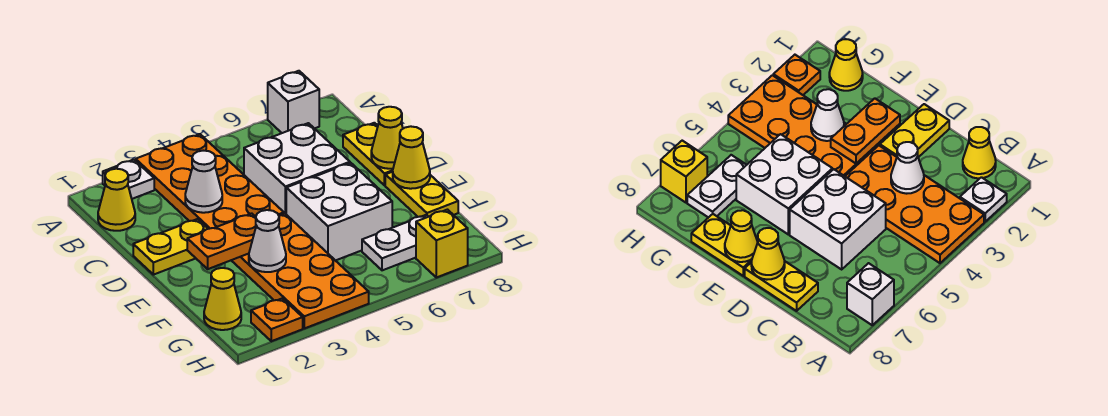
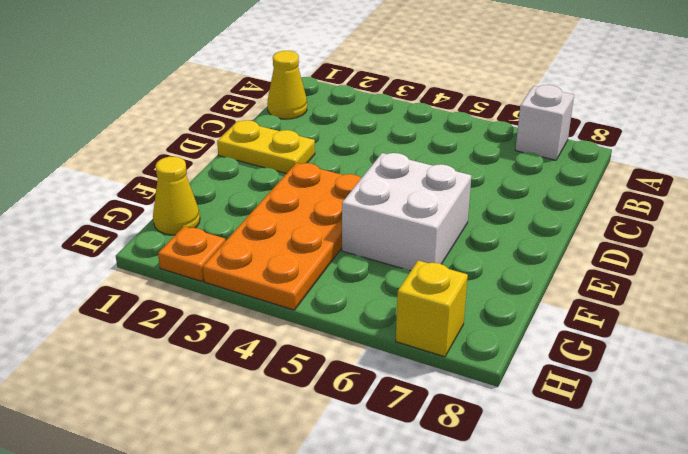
none -> white plate A2 level 1
none -> orange plate A3:D4 level 1
none -> white brick C5:D6 level 1

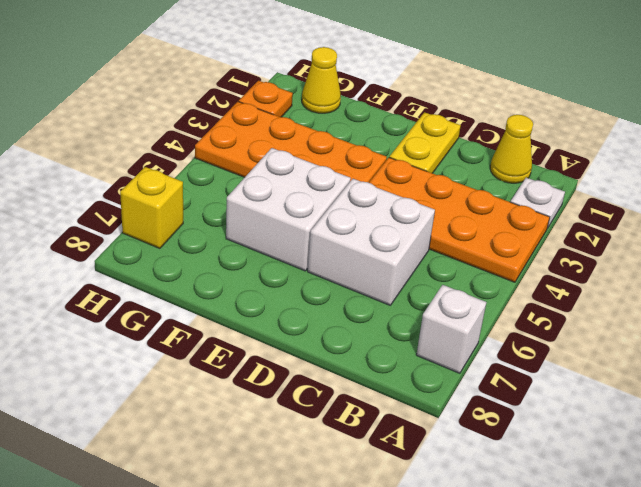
none -> yellow plate C8:D8 level 1
none -> yellow plate E8:F8 level 1
none -> white plate G6:G7 level 1

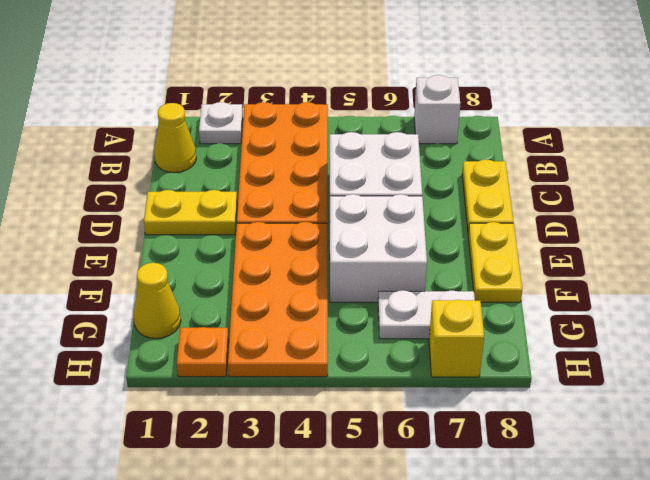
none -> white cone C3 level 2
none -> yellow cone D8 level 2
none -> orange plate E2:E3 level 2

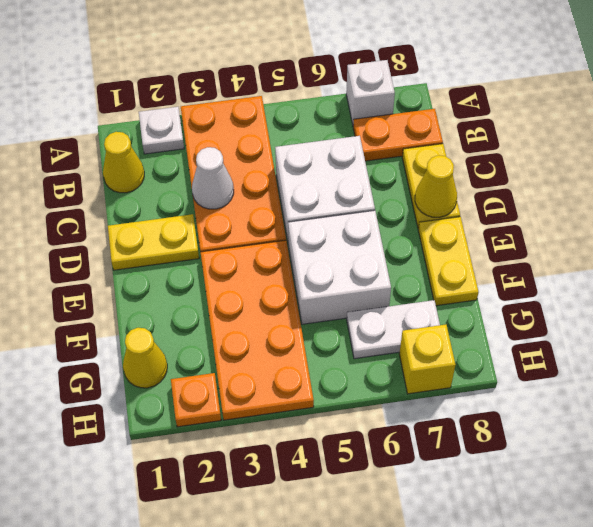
orange plate B7:B8 level 1 -> orange plate E2:E3 level 2
none -> yellow cone E8 level 2
none -> white cone F3 level 2

